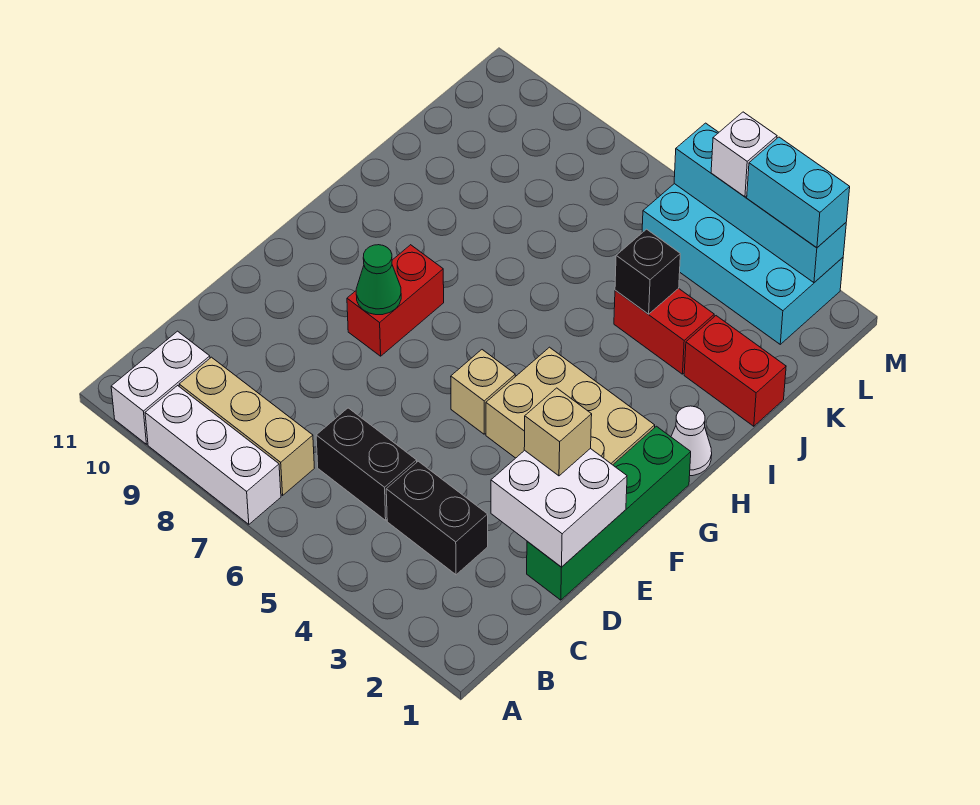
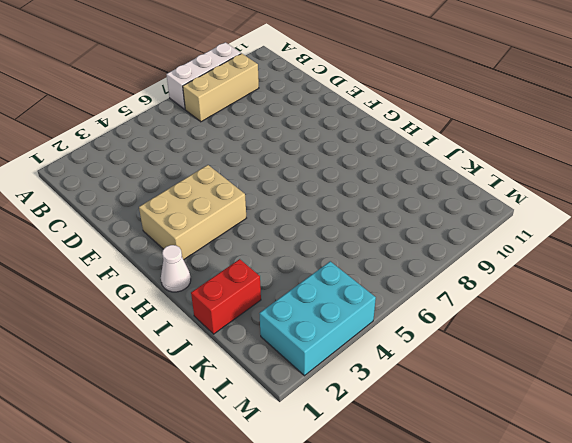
cyan brick L2:M4 level 1 -> cyan brick L2:M5 level 1
none -> white brick A10:B10 level 1
none -> black brick C3:C4 level 1
none -> black brick C5:C6 level 1

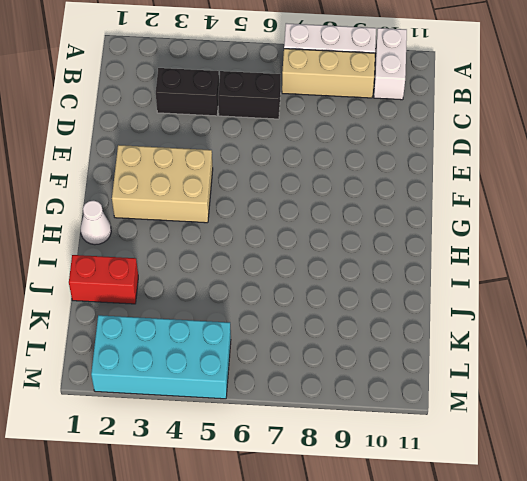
none -> green brick D1:G1 level 1
none -> tan brick F5 level 1
none -> red brick F8:G8 level 1

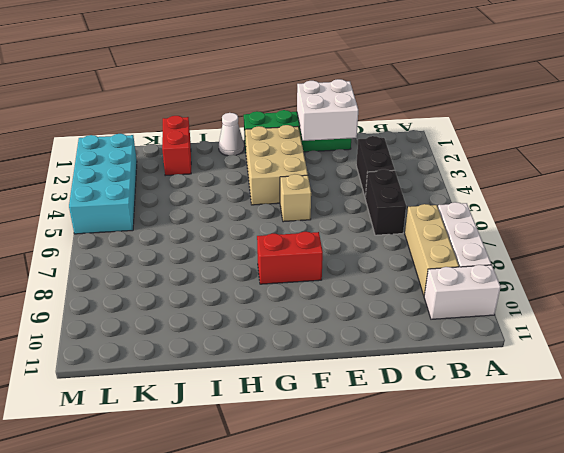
none -> red brick J3:J4 level 1
none -> green cone F8 level 2
none -> black brick J4 level 2

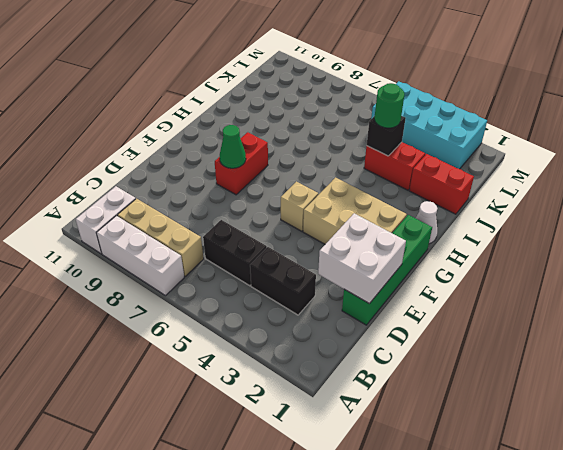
green round brick J4 level 3 -> none
none -> cyan brick M2:M5 level 2
none -> tan brick E2 level 3
none -> cyan brick M2:M3 level 3

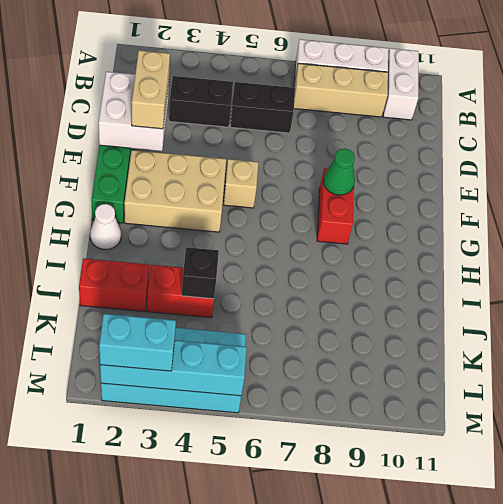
tan brick D2:E2 level 3 -> tan brick E2 level 3
none -> white brick M4 level 3

